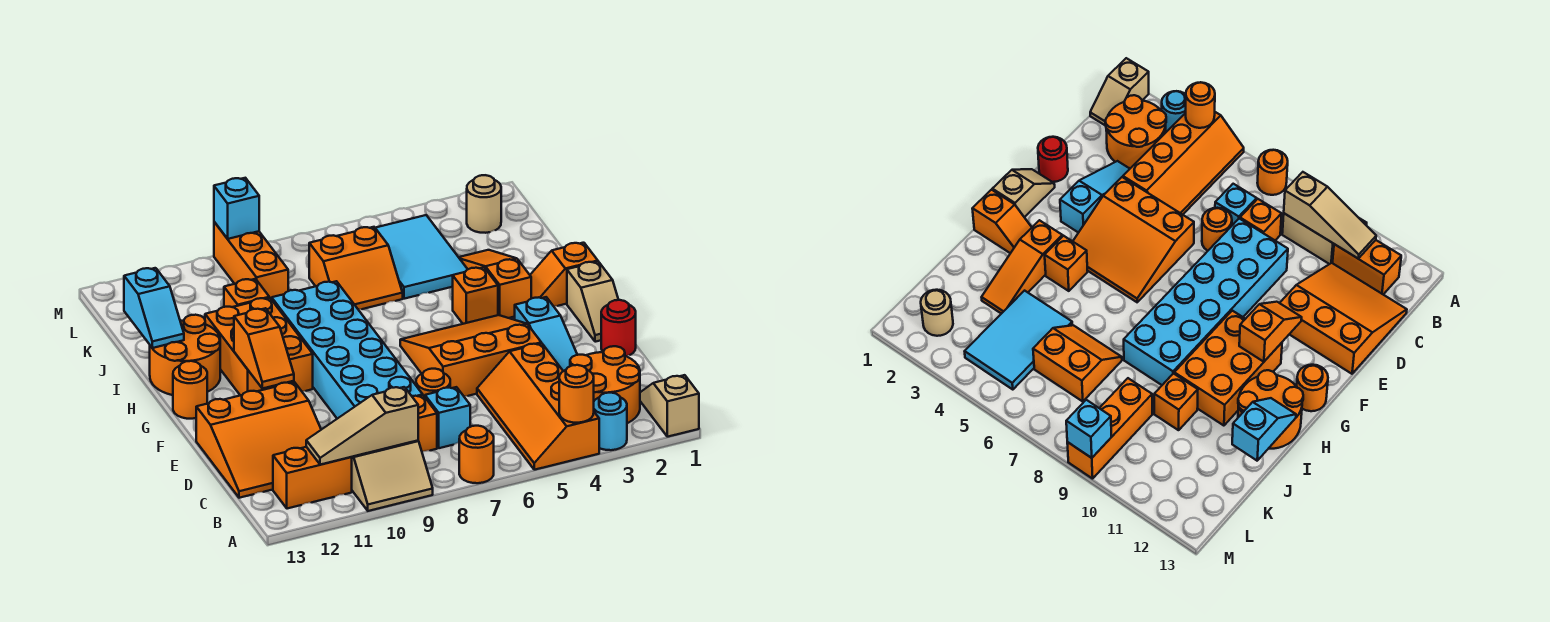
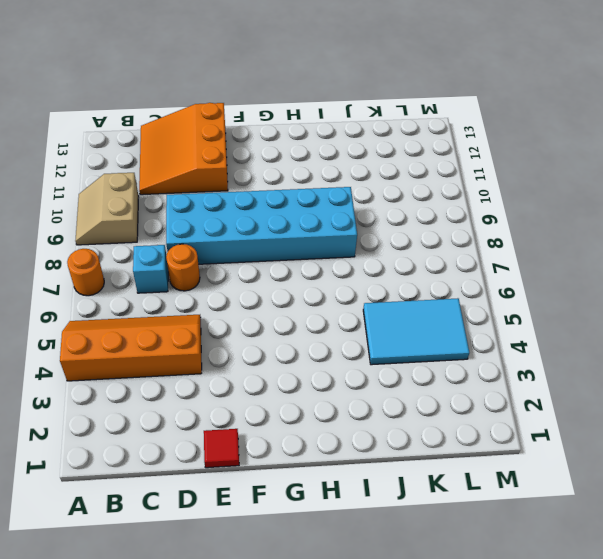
red tile E1 level 1 -> red round brick E1 level 1
none -> tan slope A1:B1 level 1 top A
none -> cyan round brick A3 level 1
none -> orange round brick B2:C3 level 1
none -> orange brick B11:B12 level 1

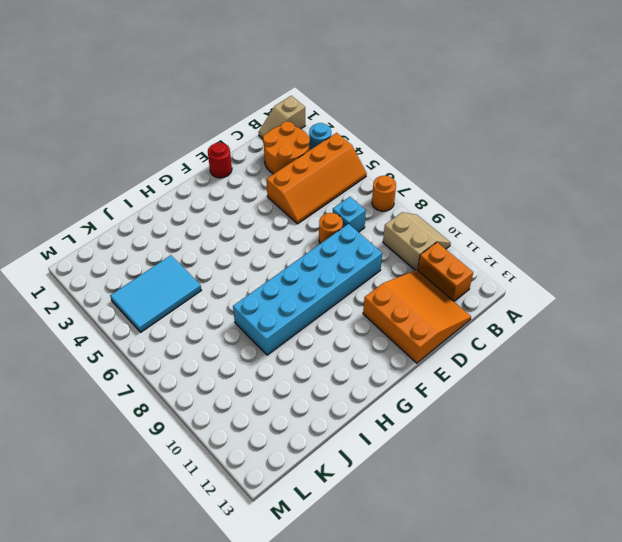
none -> orange brick C8 level 1
none -> cyan slope D3:F3 level 1 top F
none -> orange slope E4:G6 level 1 top E
none -> tan slope F1:G1 level 1 top G

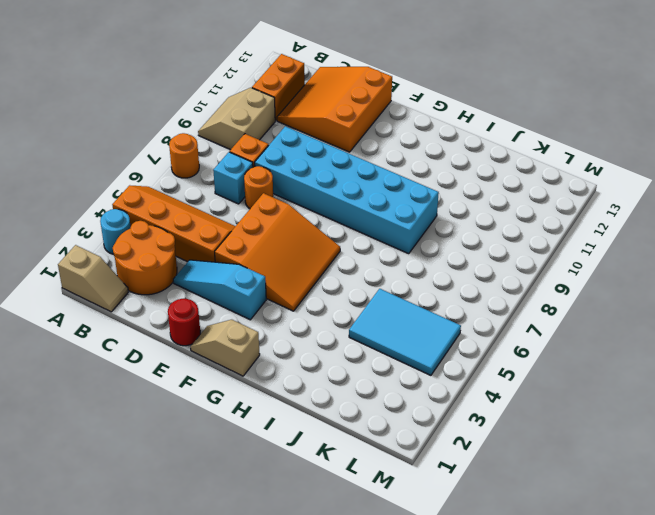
none -> orange brick G10:I11 level 1
none -> orange round brick G13 level 1
none -> orange slope H1:H2 level 1 top 1
none -> orange slope H3:J3 level 1 top H

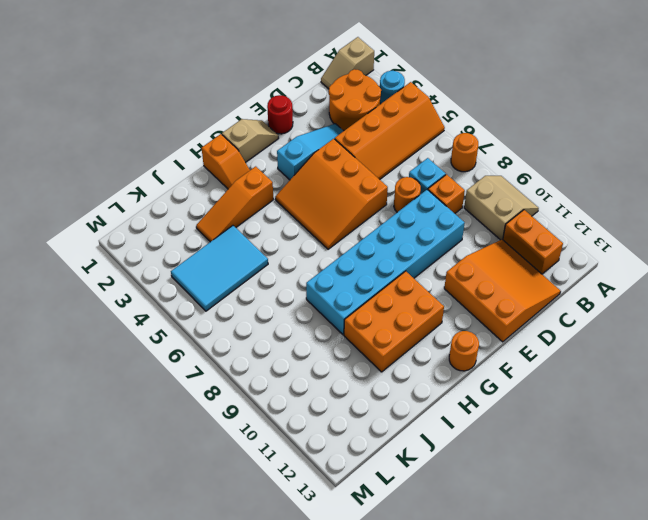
none -> orange brick H4 level 1
none -> orange round brick H12:I13 level 1
none -> orange slope J6:K7 level 1 top K
none -> orange brick J10 level 1

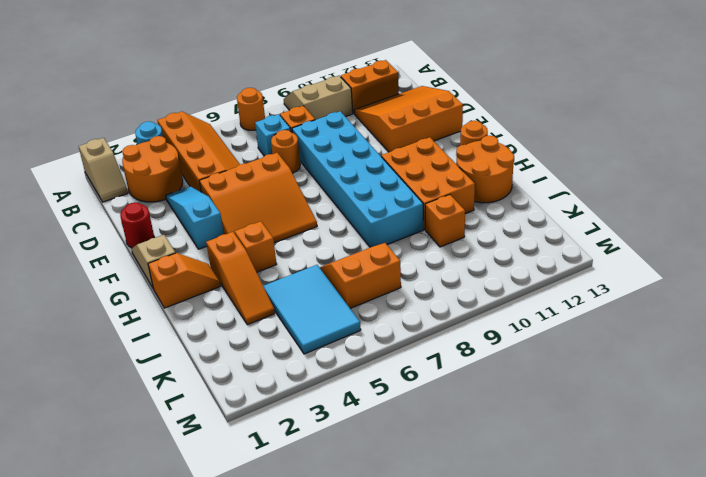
none -> orange brick K9:M9 level 1
none -> tan round brick L2 level 1
none -> orange round brick A4 level 2
none -> tan slope B9:B11 level 2 top 9

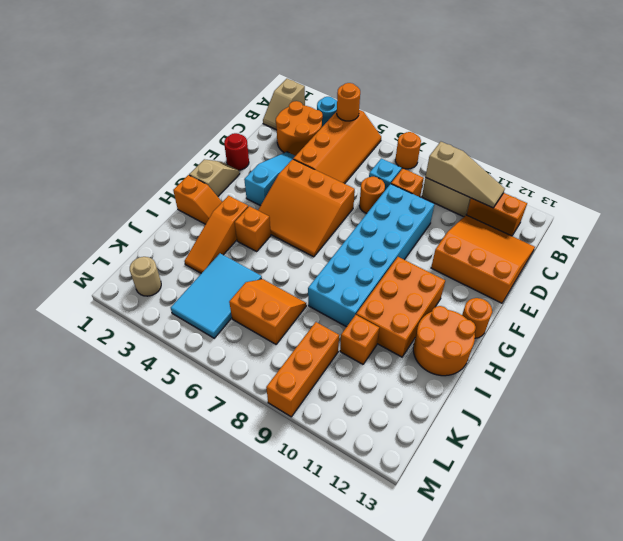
none -> orange slope F11:G11 level 2 top G
none -> cyan slope I13:J13 level 2 top J
none -> cyan brick M9 level 2

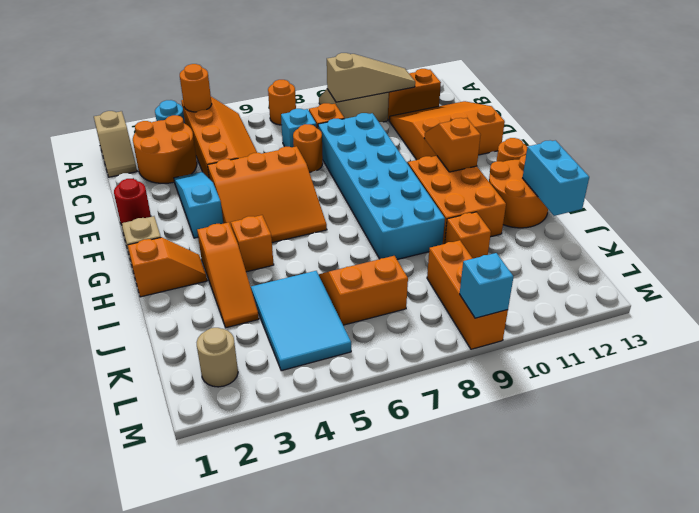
cyan brick I13:J13 level 2 -> cyan slope I13:J13 level 2 top J

